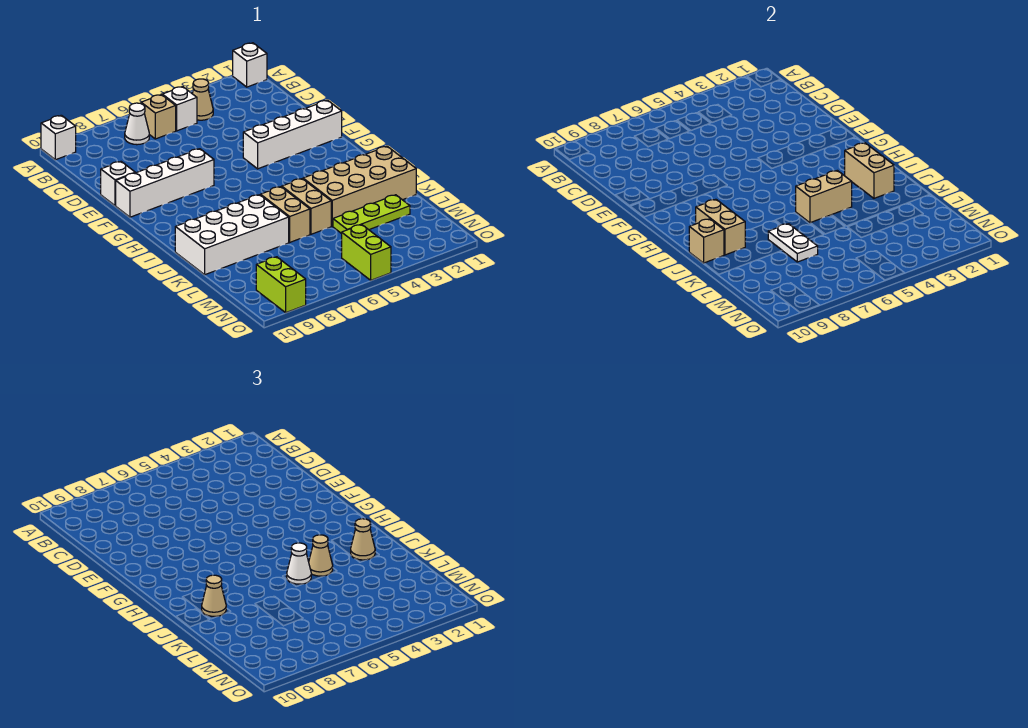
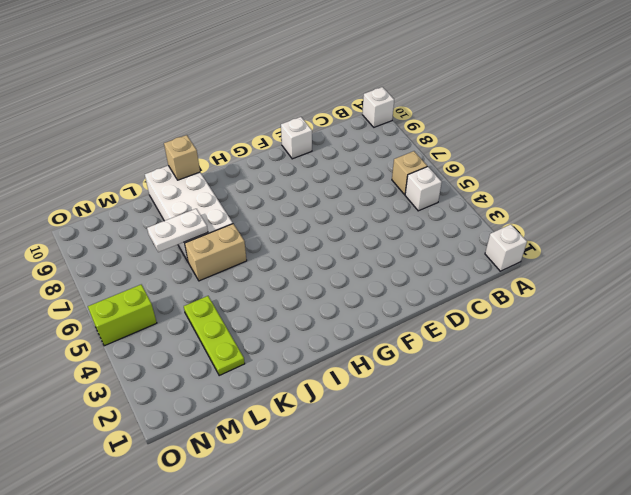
none -> tan cone B4 level 1
none -> white cone B7 level 1
none -> white brick F1:F4 level 1

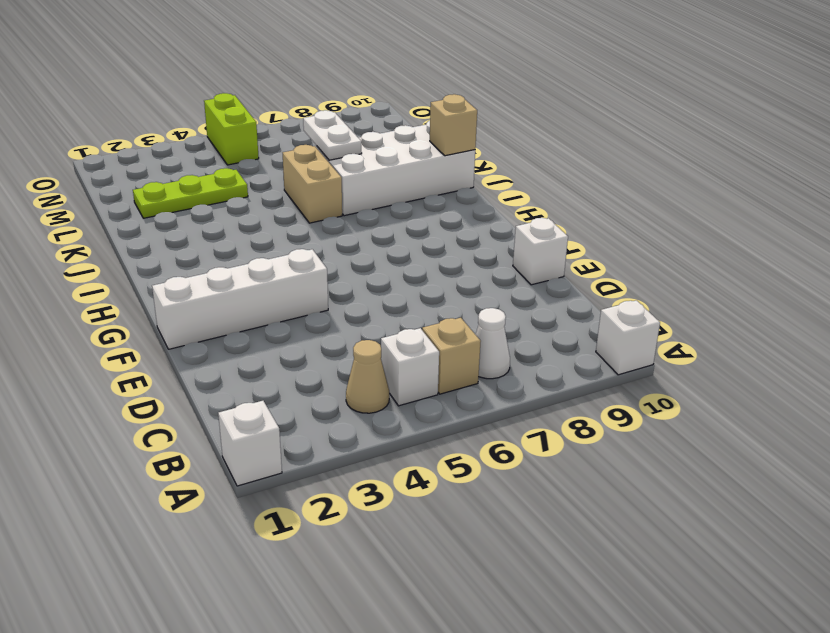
none -> white brick F7:F10 level 1
none -> tan brick J1:K4 level 1
none -> tan brick J5:K5 level 1

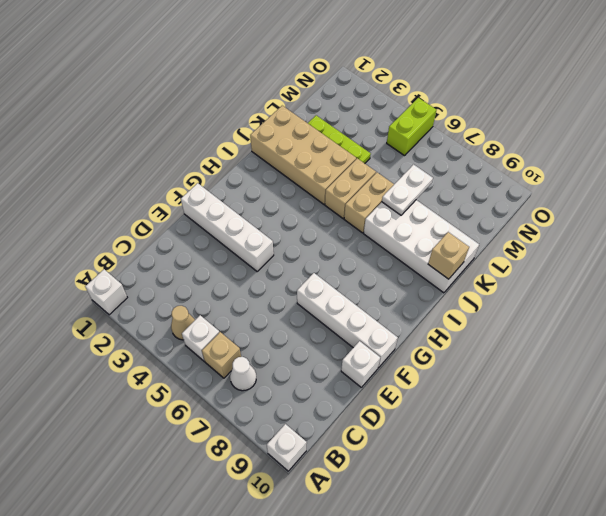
none -> lime brick N9:O9 level 1
none -> tan brick I2:J2 level 2
none -> tan brick I9:J9 level 2

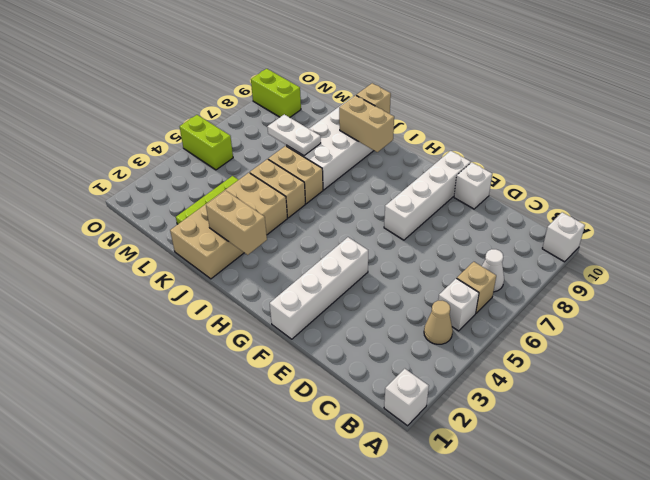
none -> tan brick J4:J5 level 2
none -> tan cone J2 level 3
none -> tan cone J4 level 3

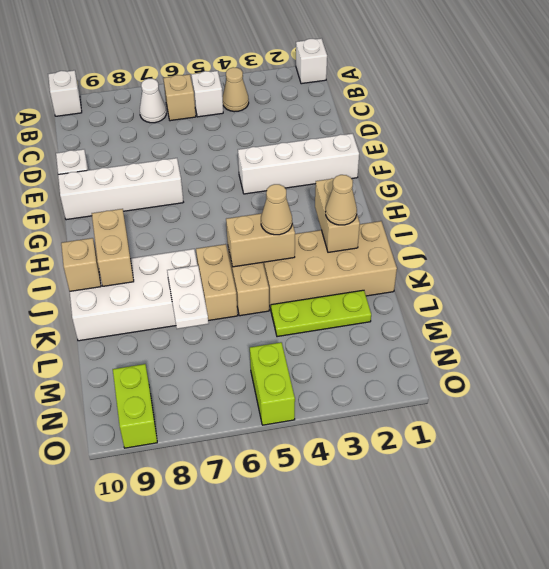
none -> white cone J5 level 3
none -> tan cone J9 level 3

